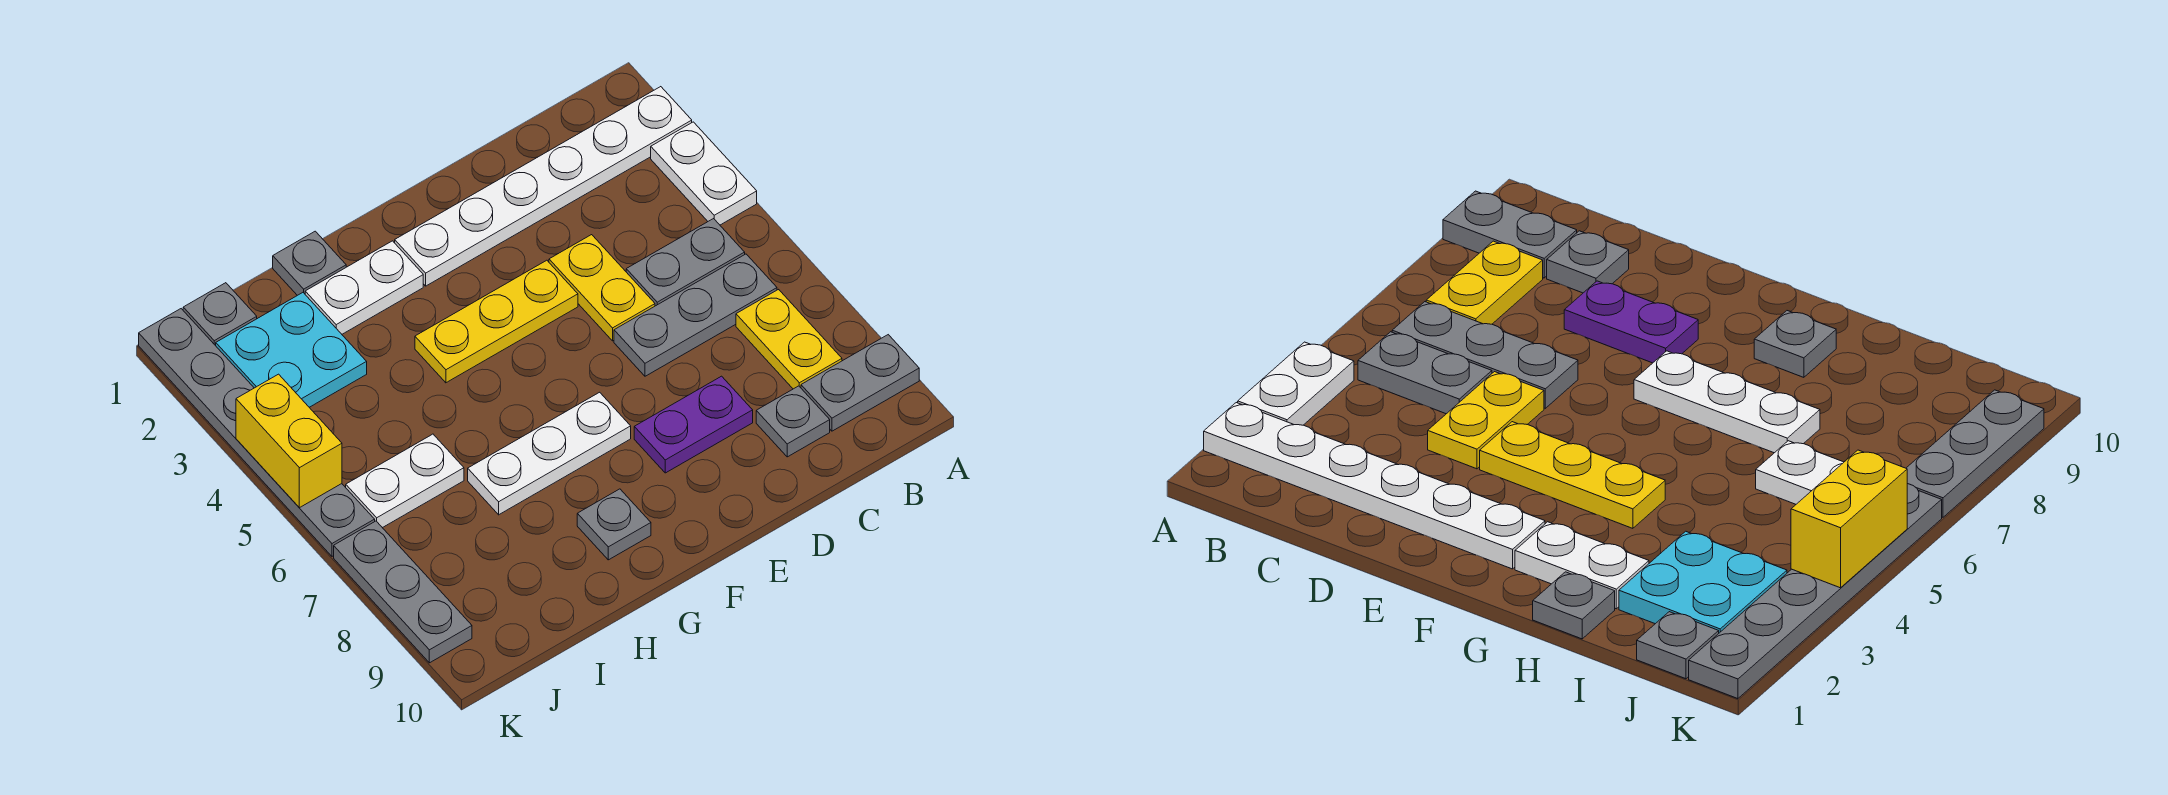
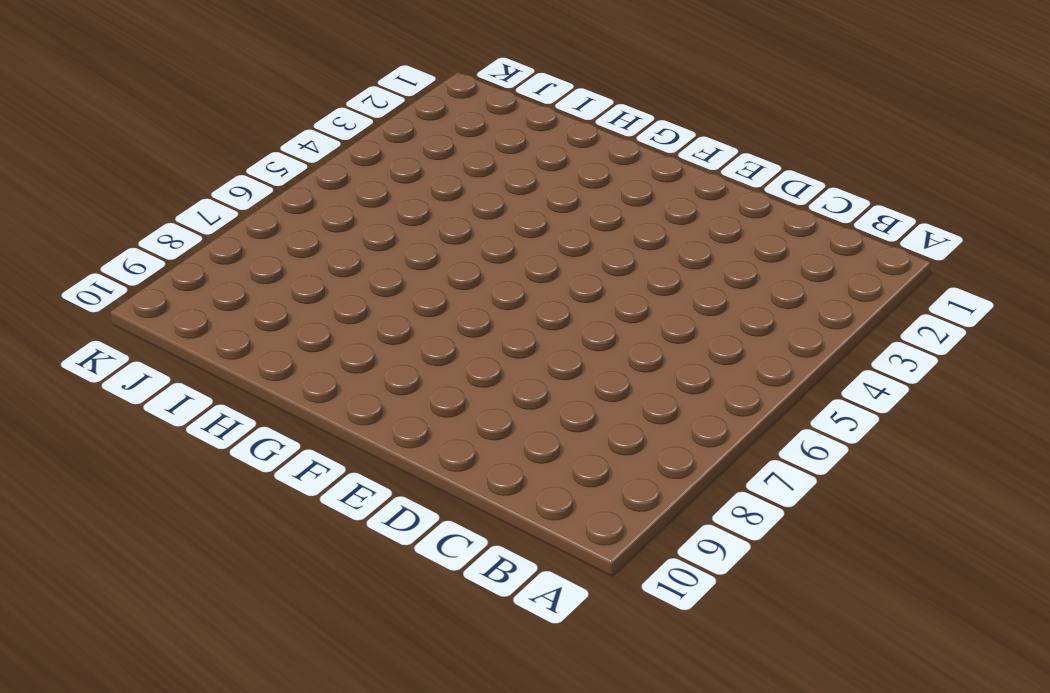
none -> white plate A2:F2 level 1
none -> white plate A3:A4 level 1
none -> grey plate A9:B9 level 1

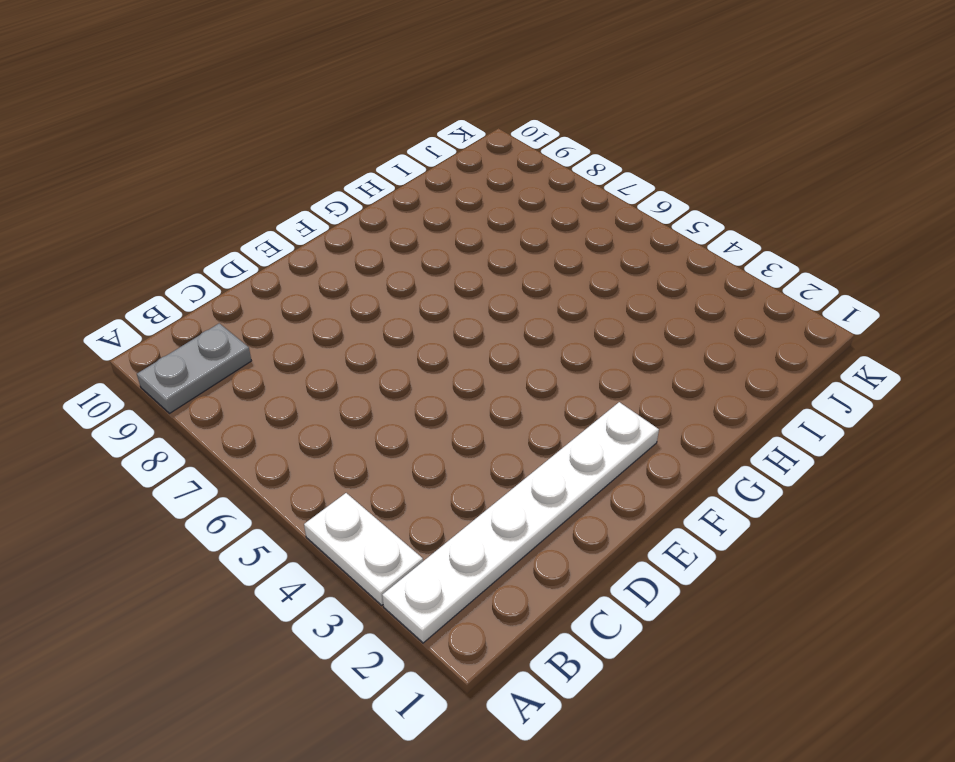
none -> grey plate B5:C5 level 1
none -> grey plate B6:D6 level 1
none -> yellow plate B7:B8 level 1

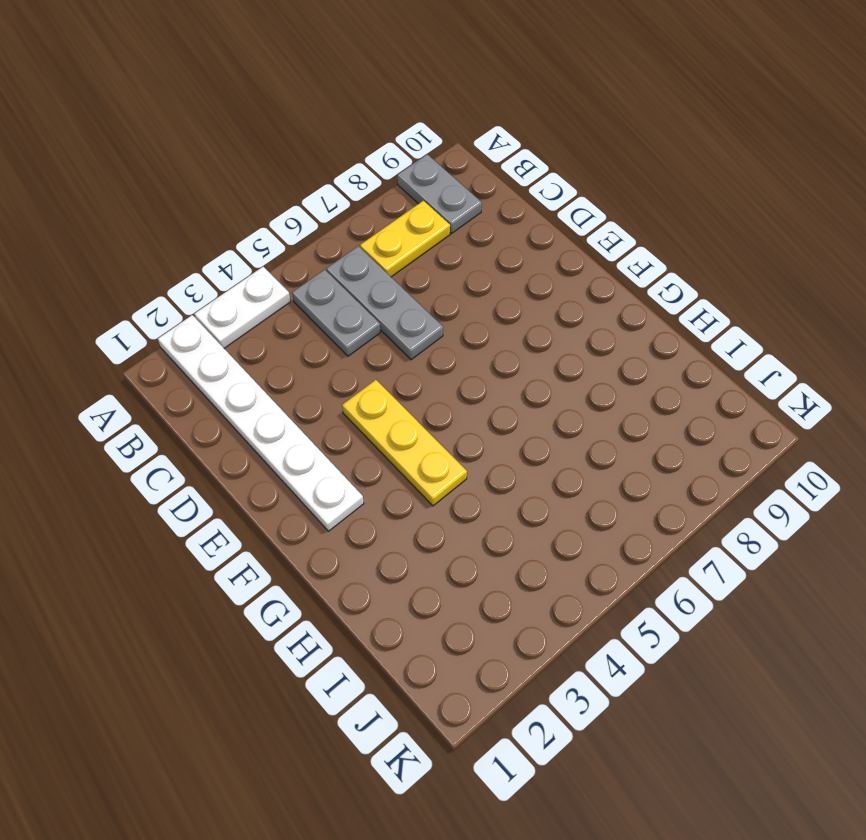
none -> grey plate C9 level 1
none -> yellow plate D4:D5 level 1
none -> purple plate D8:E8 level 1

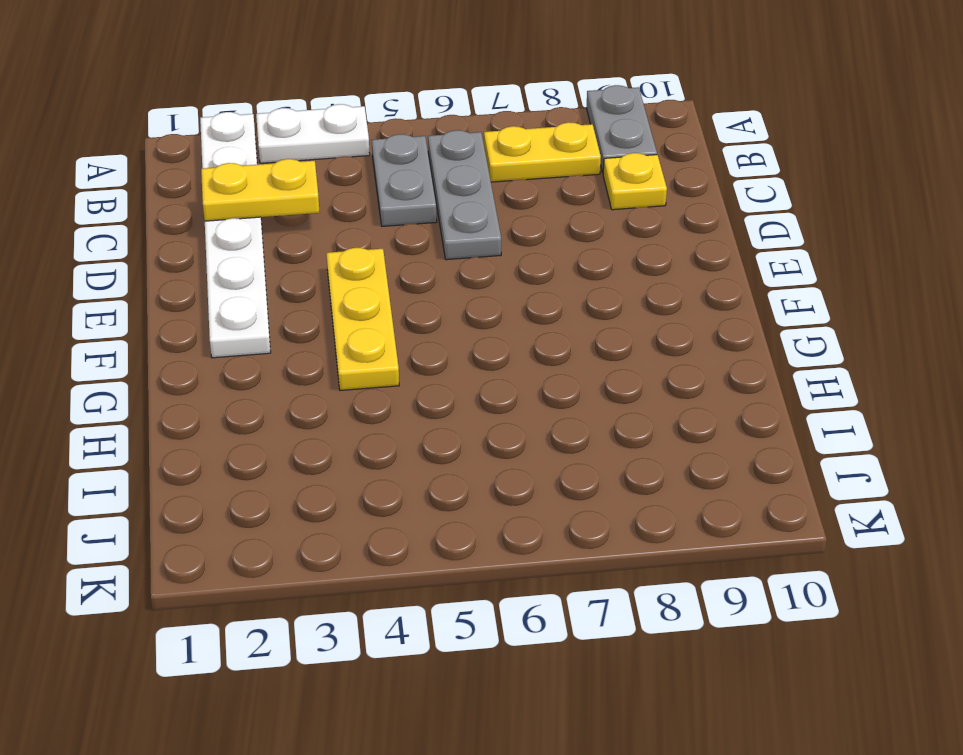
yellow plate C2:C3 level 2 -> yellow plate D4:D5 level 1
yellow plate C9 level 1 -> grey plate C9 level 1
none -> purple plate D8:E8 level 1
none -> white plate F7:H7 level 1
none -> white plate G2:H2 level 1

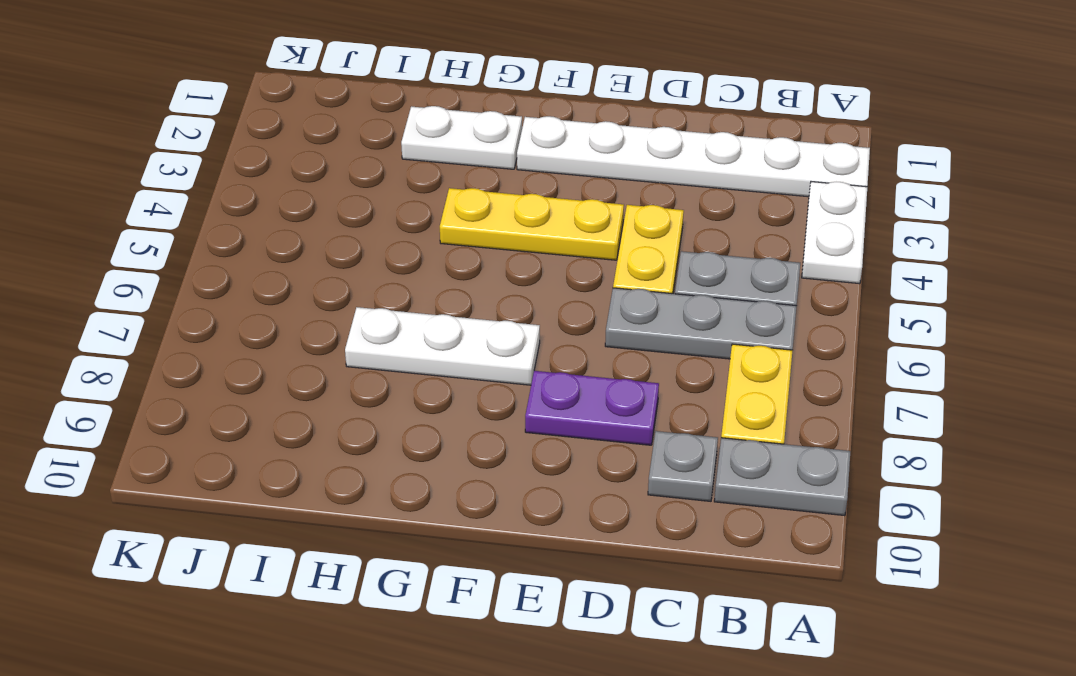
none -> grey plate G9 level 1
none -> grey plate H1 level 1
none -> cyan plate I2:J3 level 1

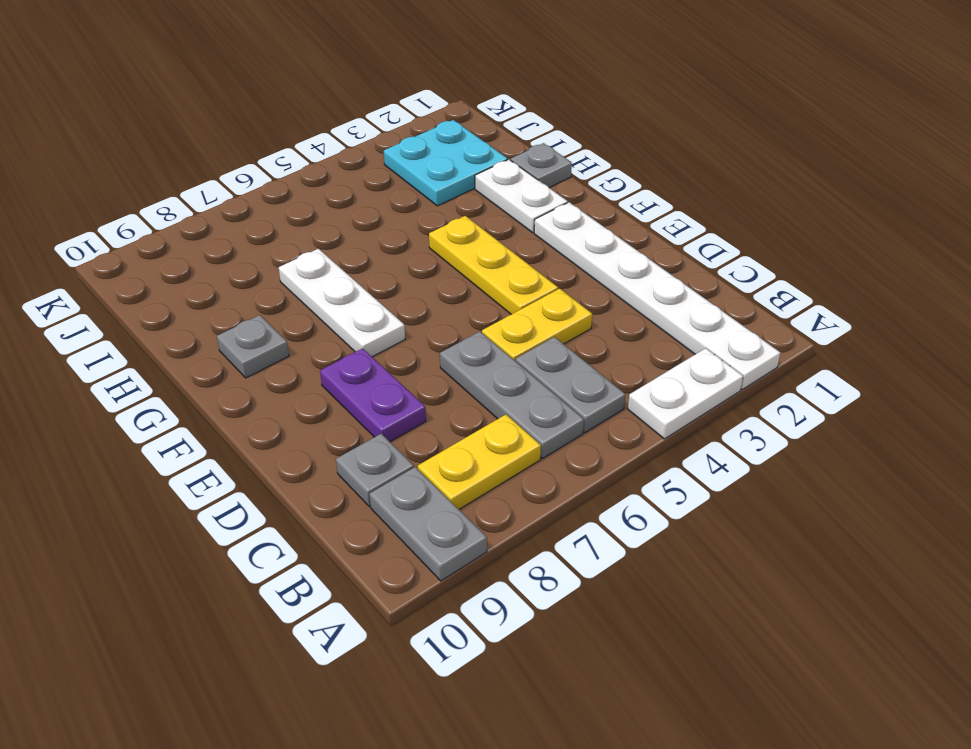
none -> white plate I6:J6 level 1
none -> grey plate J1 level 1
none -> grey plate K1:K6 level 1

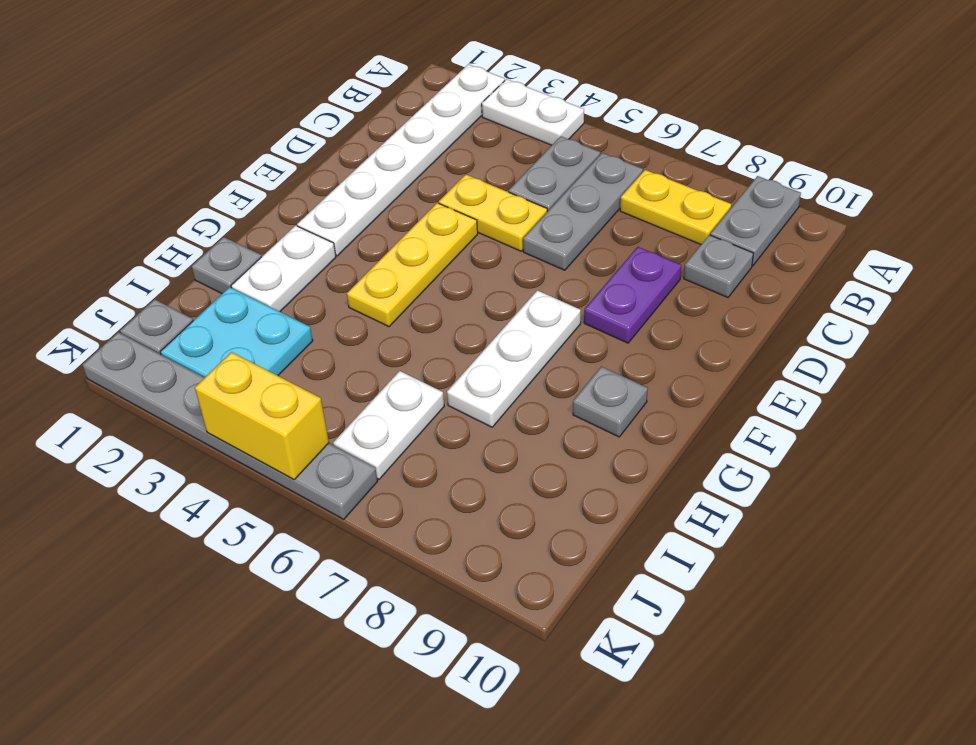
none -> grey plate K7:K9 level 1

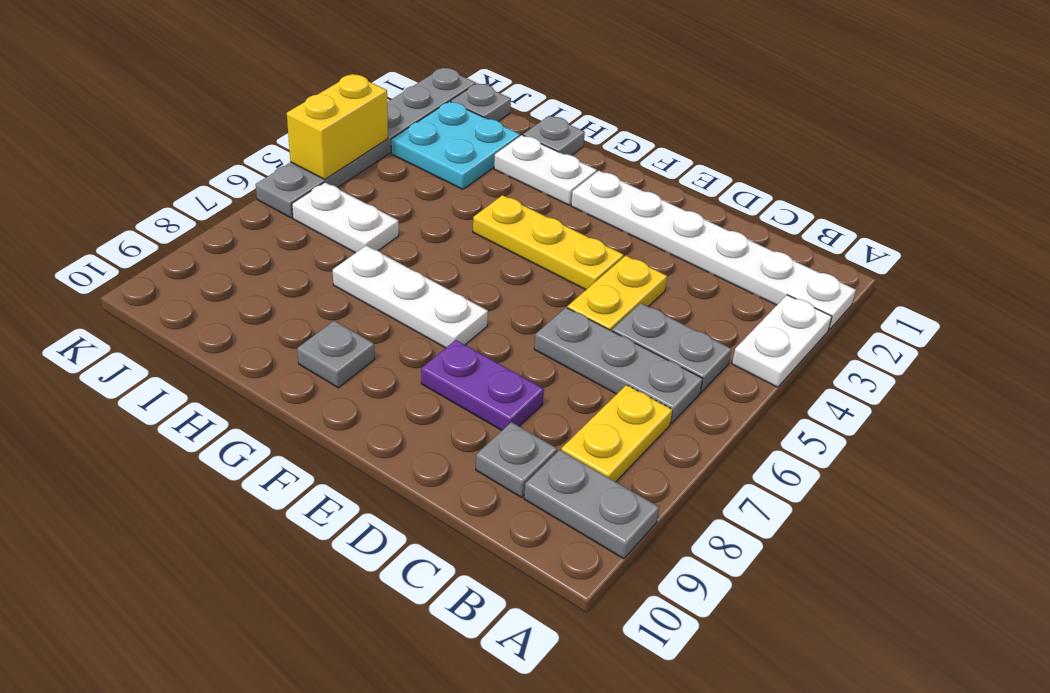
none -> grey plate K7:K9 level 1

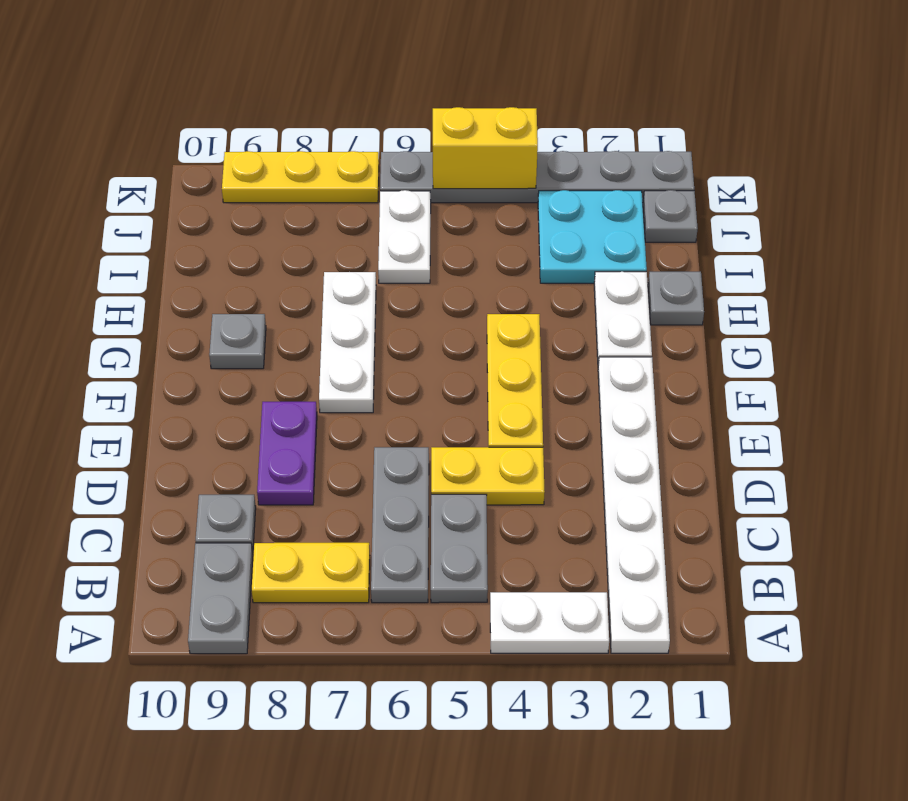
yellow plate K7:K9 level 1 -> grey plate K7:K9 level 1

